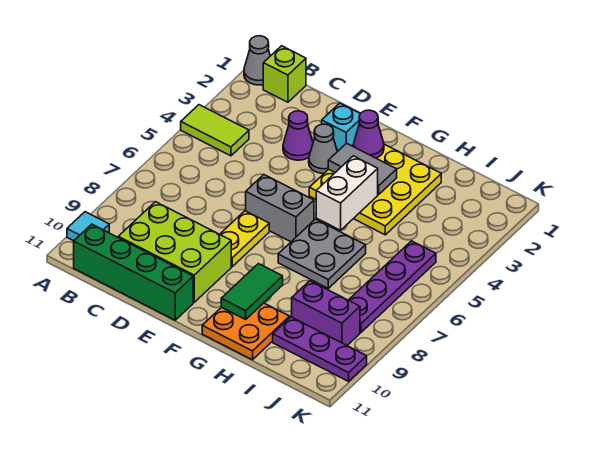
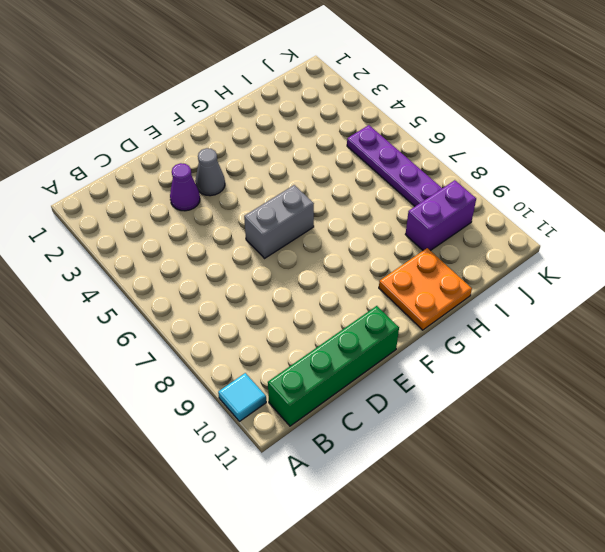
none -> grey cone A1 level 1
none -> lime tile A4:B4 level 1
none -> lime brick B1 level 1

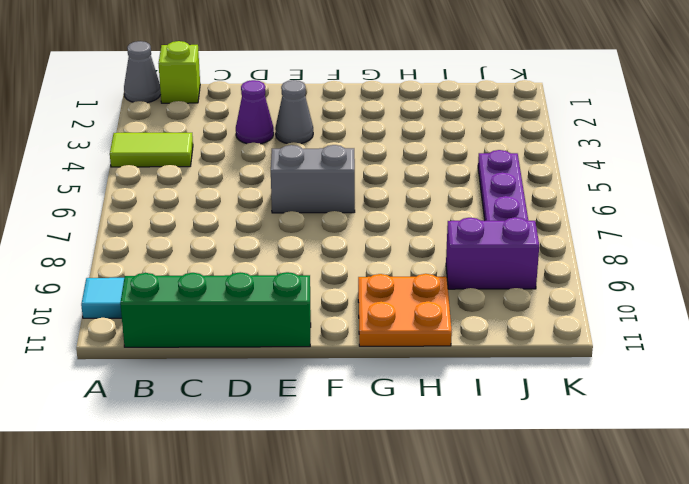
none -> lime brick C9:E10 level 1
none -> cyan brick E2 level 1
none -> yellow plate E7:E8 level 1

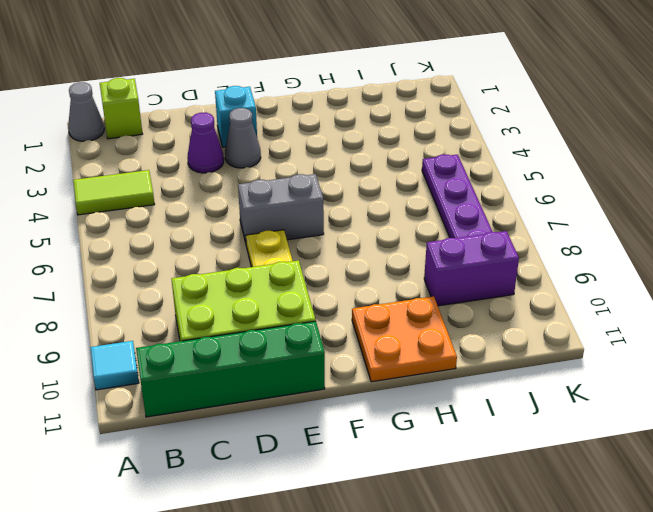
none -> yellow plate F2:H4 level 1
none -> grey plate G6:H7 level 1
none -> purple plate I10:K10 level 1

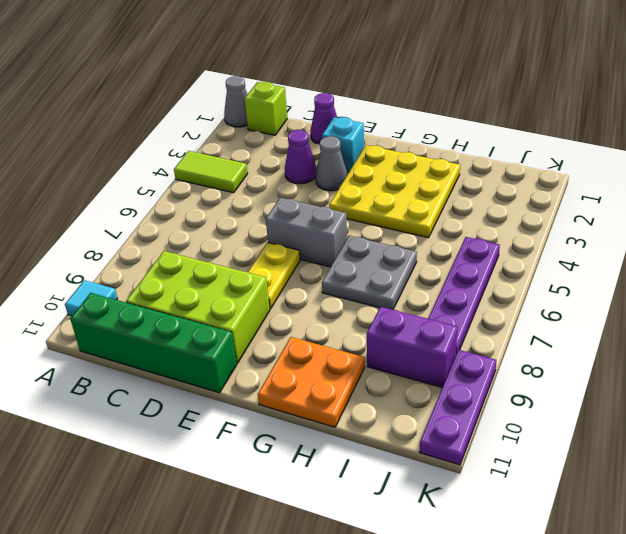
purple cone D1 level 1 -> purple cone F2 level 2
purple plate K9:K11 level 1 -> purple plate I10:K10 level 1
none -> grey tile F3:G3 level 2
none -> white brick G4:G5 level 2
none -> green tile G9:G10 level 2

